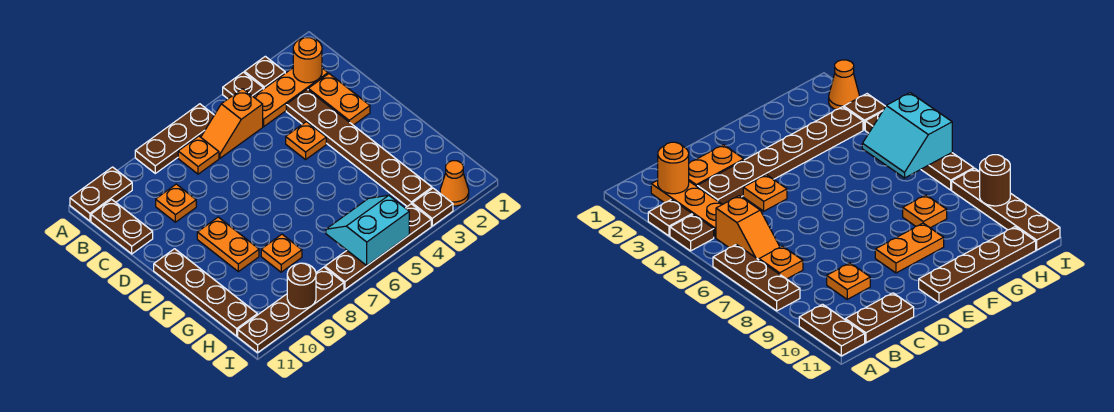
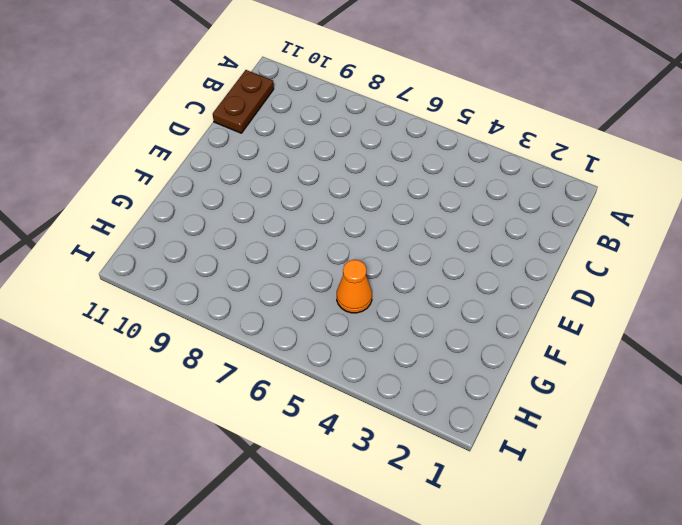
orange cone G5 level 1 -> orange cone I2 level 1
none -> brown plate A3 level 1
none -> brown plate A4 level 1
none -> brown plate A6:A8 level 1

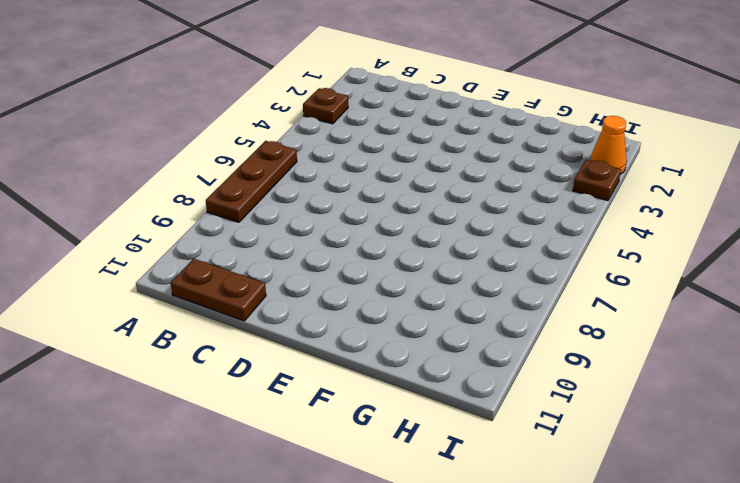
none -> brown plate A4 level 1
none -> brown plate A10:A11 level 1
none -> orange plate B2:B4 level 1

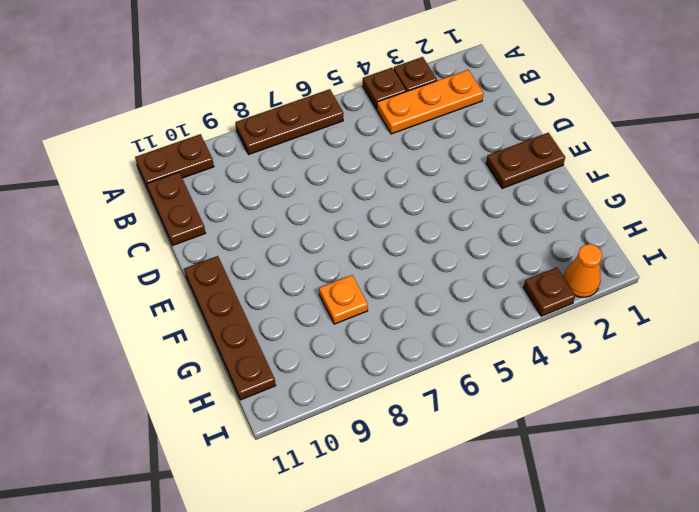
brown plate E1:E2 level 1 -> none
none -> orange slope B5:B6 level 1 top 5
none -> orange plate B7 level 1
none -> orange plate C2:D2 level 1

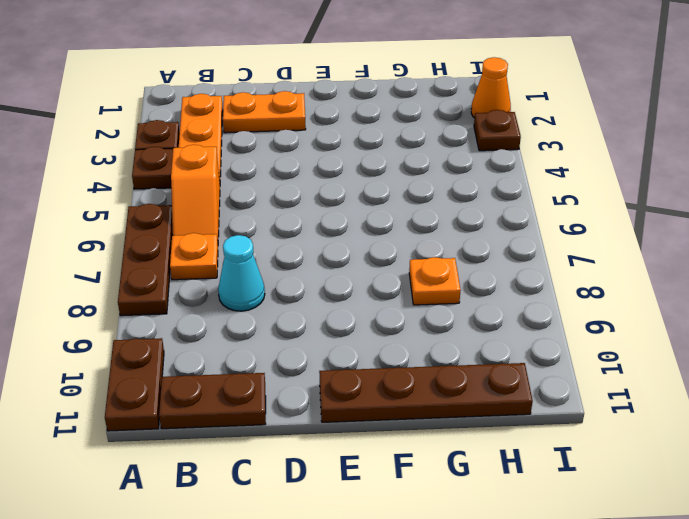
cyan cone C8 level 1 -> none
none -> brown plate C3:H3 level 1
none -> orange plate C9 level 1
none -> orange plate D4 level 1

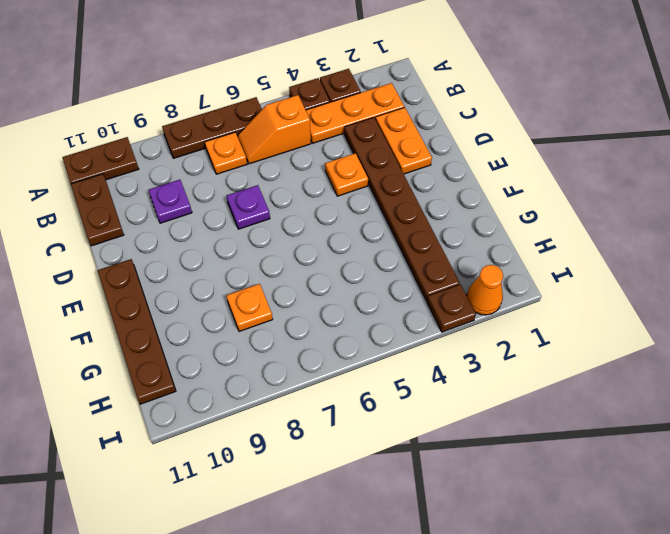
purple plate C9 level 1 -> orange plate C9 level 1
purple plate D7 level 1 -> none
none -> orange plate E9:F9 level 1
none -> brown plate I4:I7 level 1
none -> brown plate I8:I11 level 1

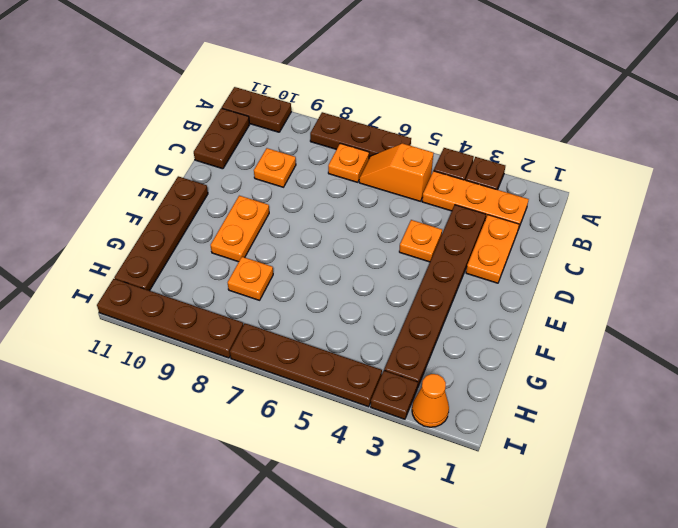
none -> orange round brick B2 level 2
none -> cyan slope H5:I6 level 2 top I
none -> brown round brick I9 level 2

